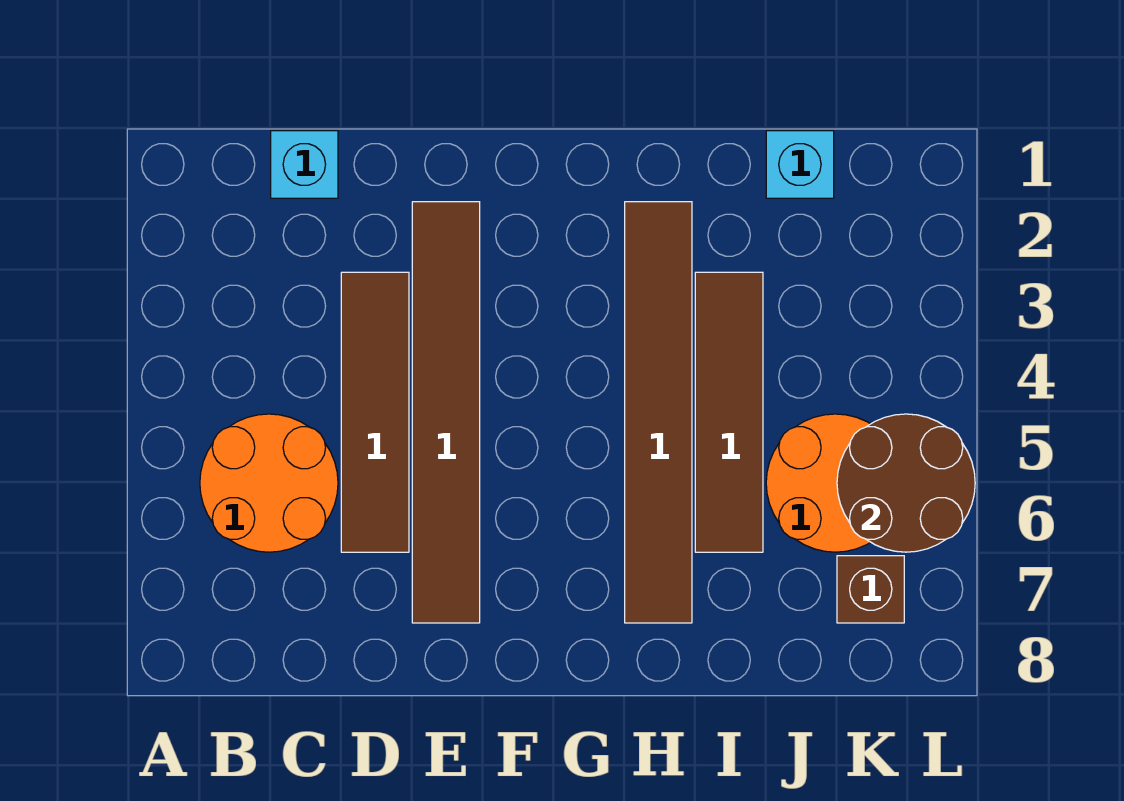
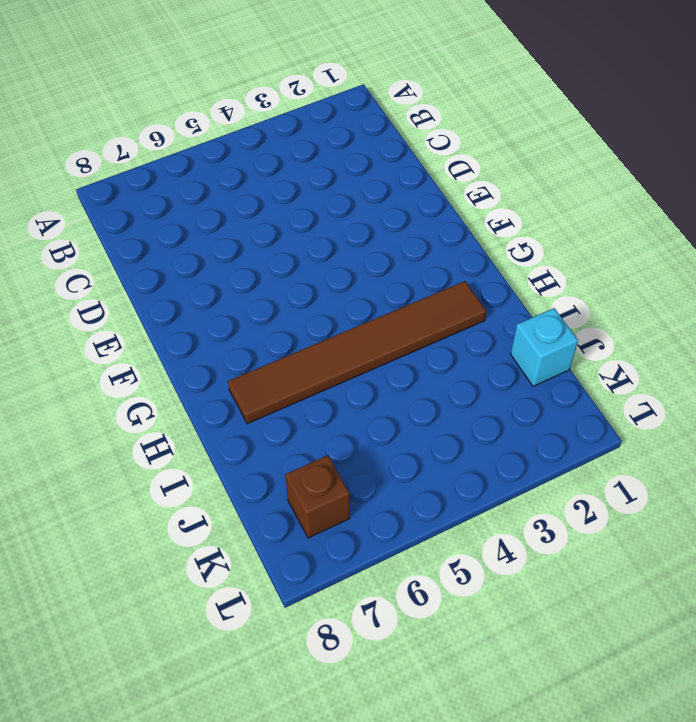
none -> orange round brick B5:C6 level 1
none -> cyan brick C1 level 1

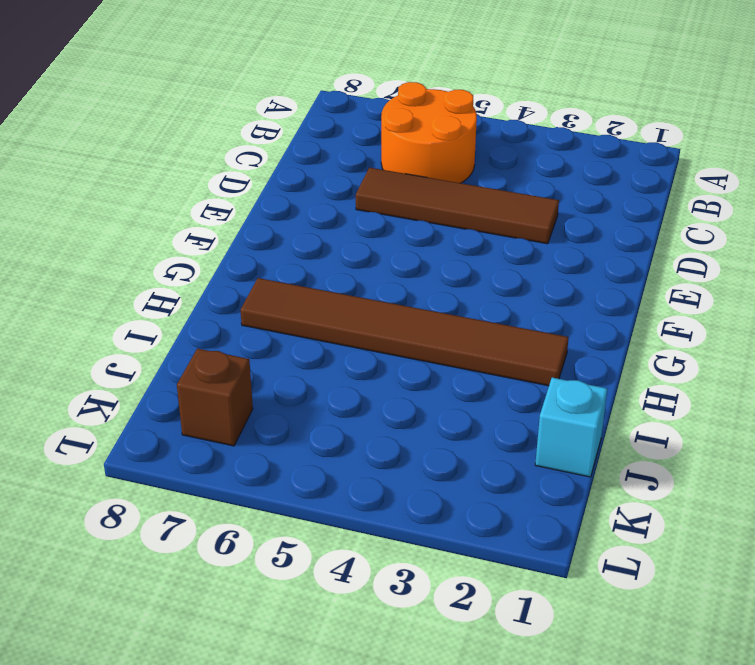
none -> cyan brick C1 level 1
none -> brown tile E2:E7 level 1

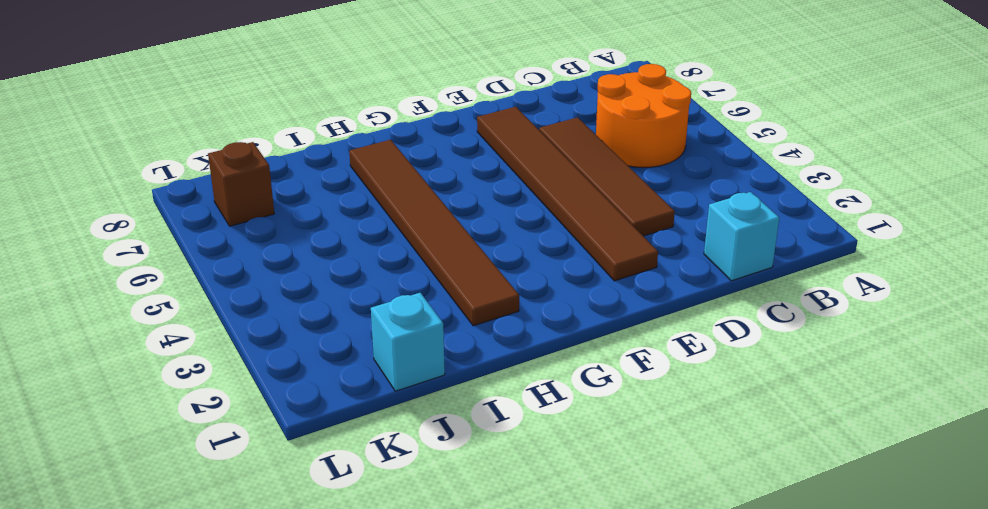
none -> brown tile I3:I6 level 1
none -> orange round brick J5:K6 level 1

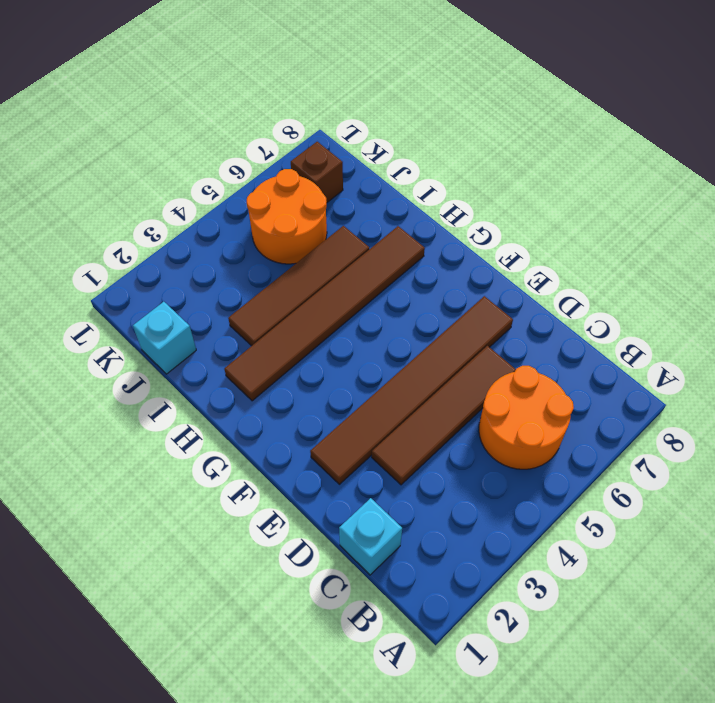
none -> brown round brick K5:L6 level 2

